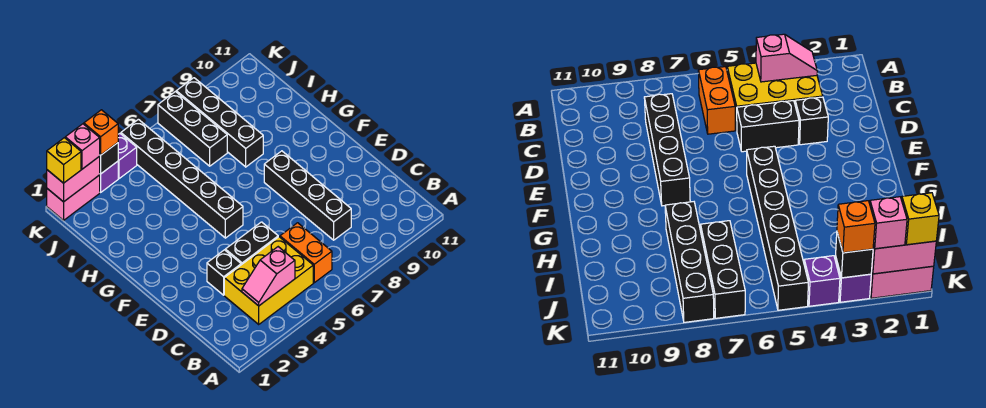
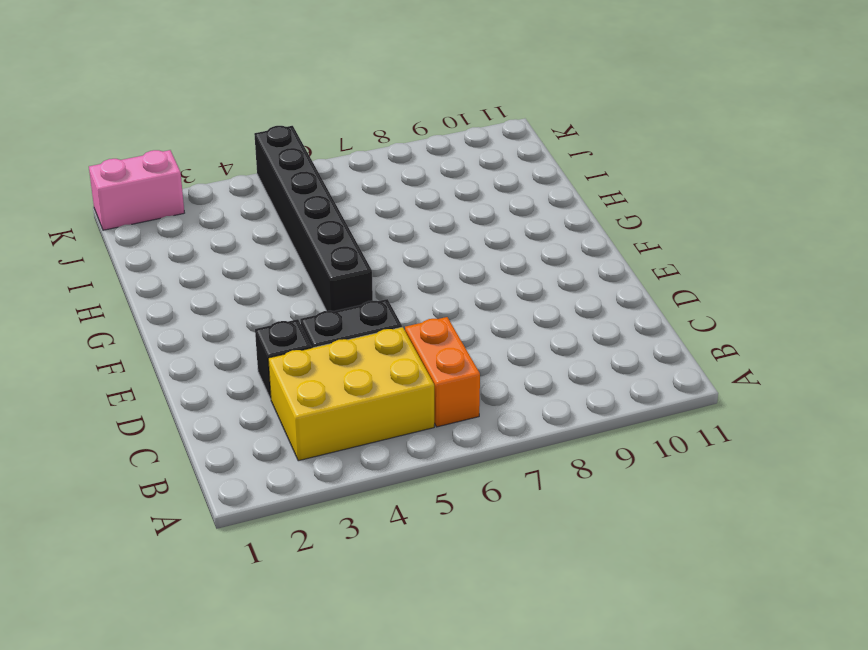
none -> black brick C8:F8 level 1
none -> black brick H8:K8 level 1
none -> black brick I7:K7 level 1

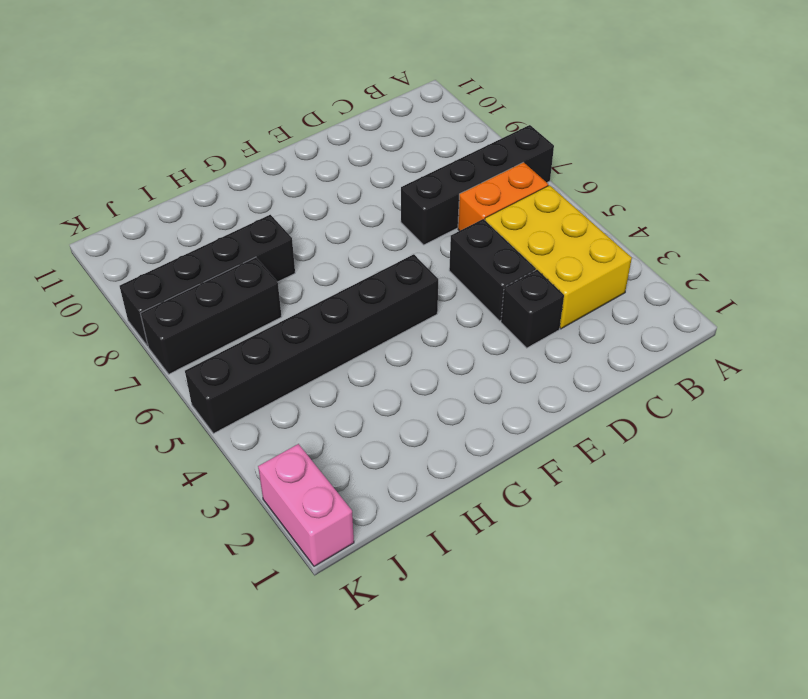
black brick A7:D7 level 1 -> black brick C8:F8 level 1
none -> purple brick K3 level 1
none -> purple brick K4 level 1
none -> pink slope B3:B4 level 2 top 4

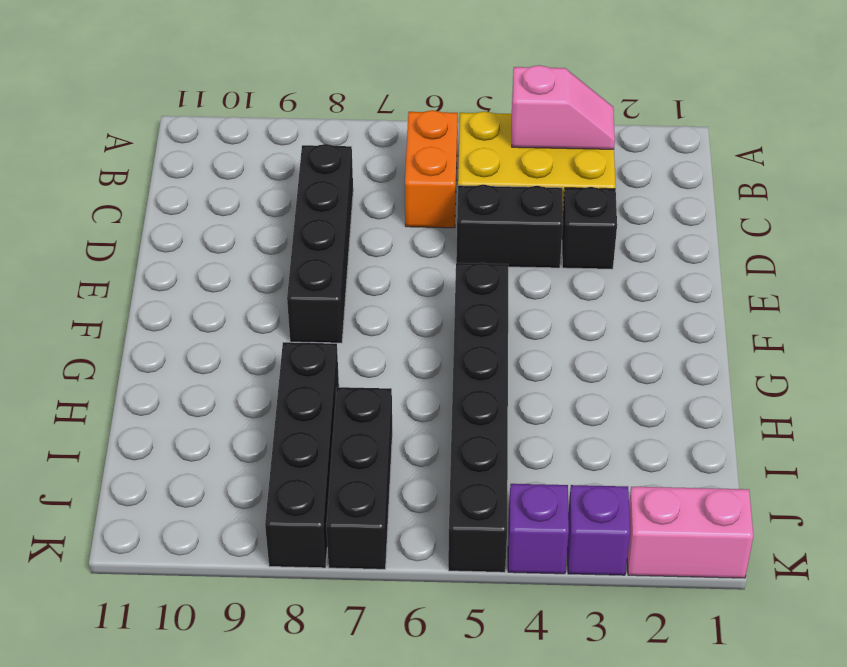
none -> pink brick K1:K2 level 2
none -> black brick K3 level 2
none -> yellow brick K1 level 3

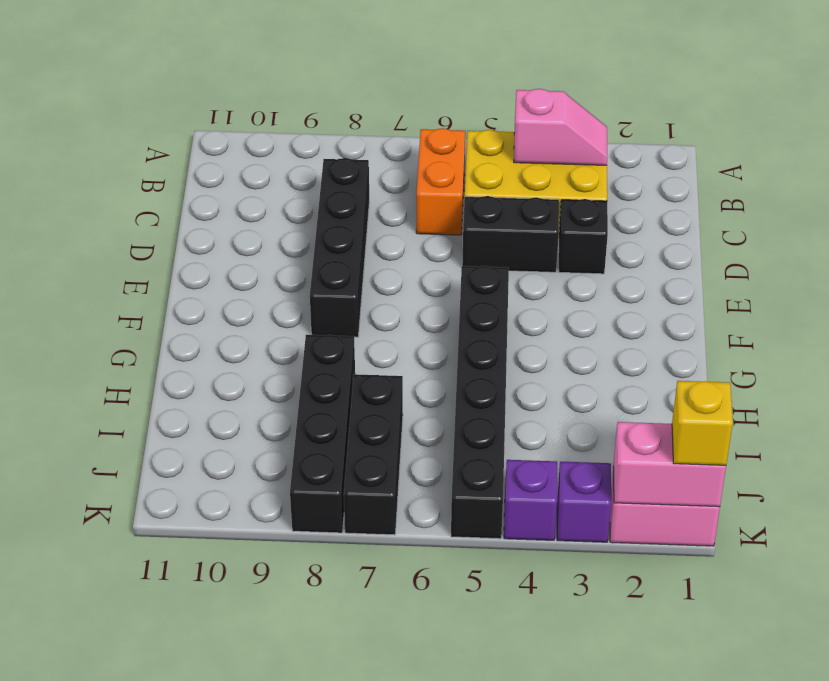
none -> black brick K3 level 2
none -> pink brick K2 level 3
none -> orange brick K3 level 3

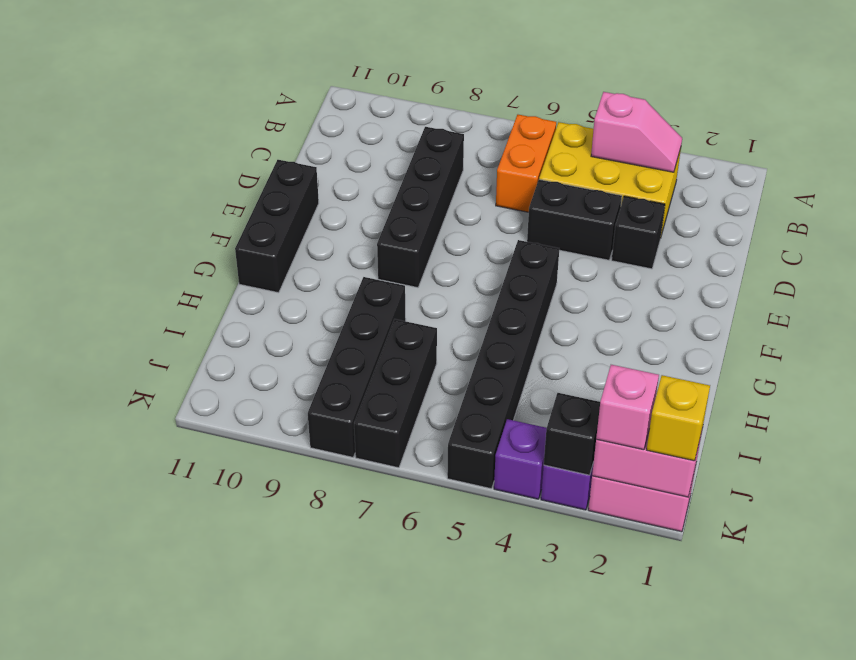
black brick E11:G11 level 1 -> none
none -> orange brick K3 level 3

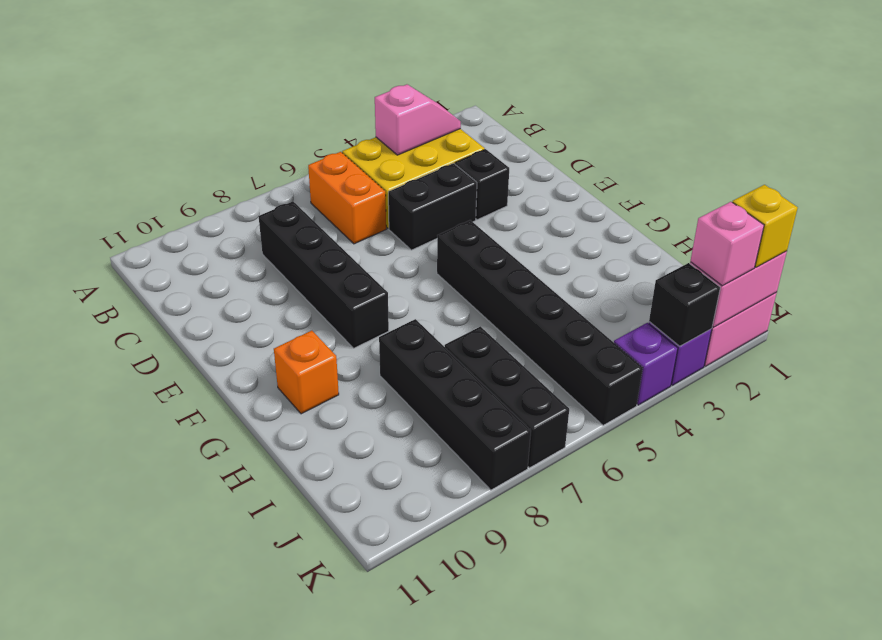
orange brick G10 level 1 -> orange brick K3 level 3

